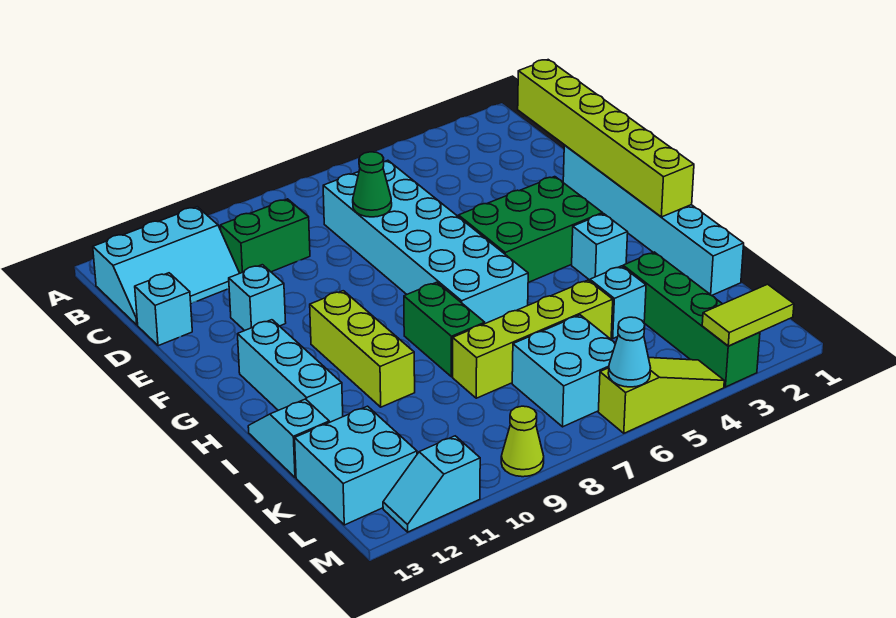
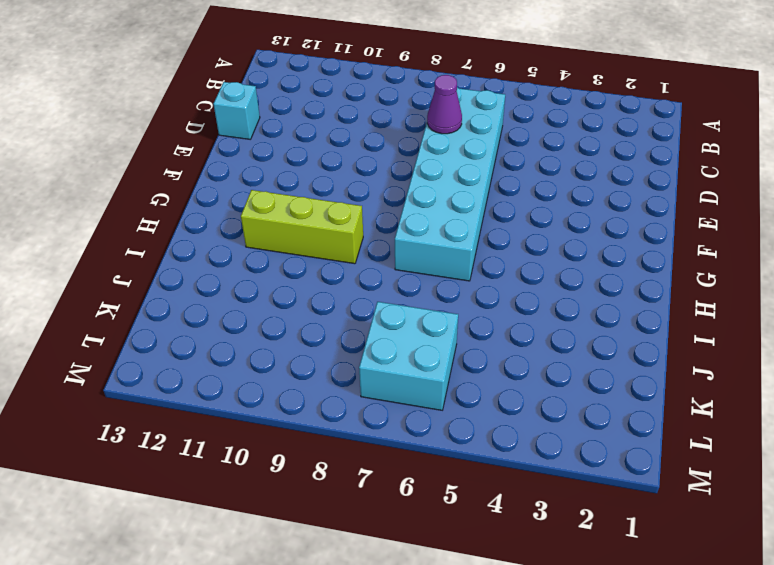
purple cone D7 level 2 -> green cone D7 level 2
lime brick H9:H11 level 1 -> lime brick G10:I10 level 1
none -> cyan slope B11:C13 level 1 top B
none -> green brick C9:C10 level 1
none -> cyan brick E1:J1 level 1

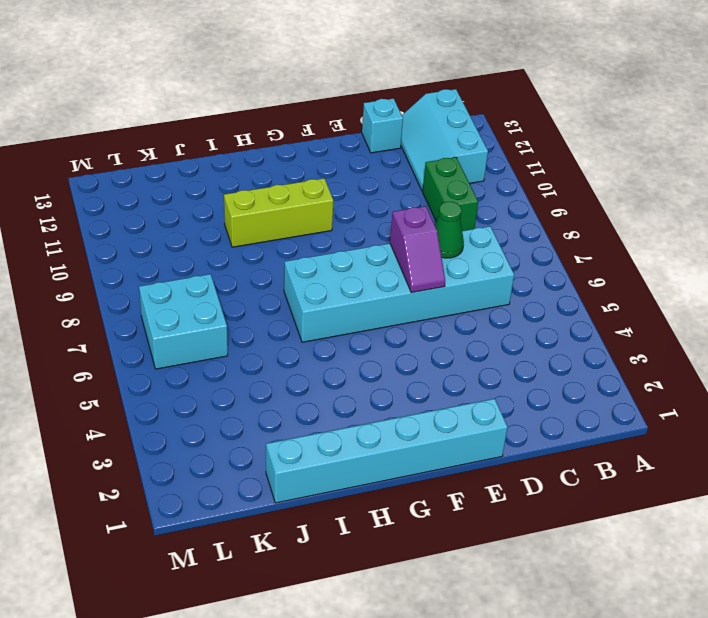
purple slope E6:E7 level 2 top 7 -> none
none -> cyan brick E11 level 1
none -> green brick F3:G5 level 1
none -> cyan brick G12:I12 level 1

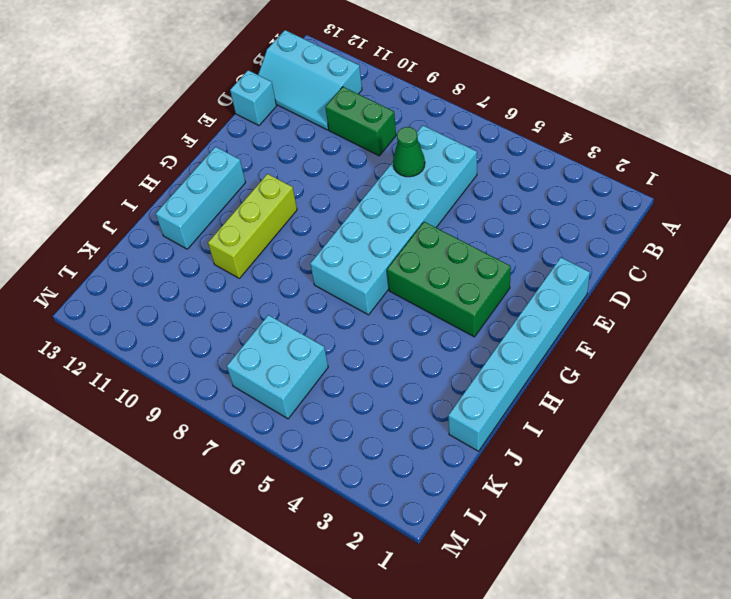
none -> cyan brick E11 level 1
none -> cyan brick H3 level 1
none -> green brick H8:I8 level 1

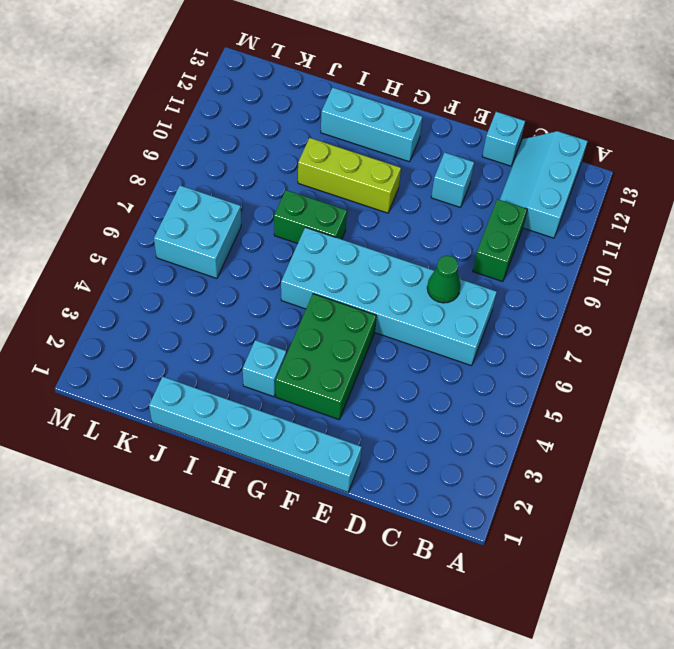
none -> cyan slope I13:J13 level 1 top J
none -> green brick J3:M3 level 1
none -> cyan brick J4 level 1

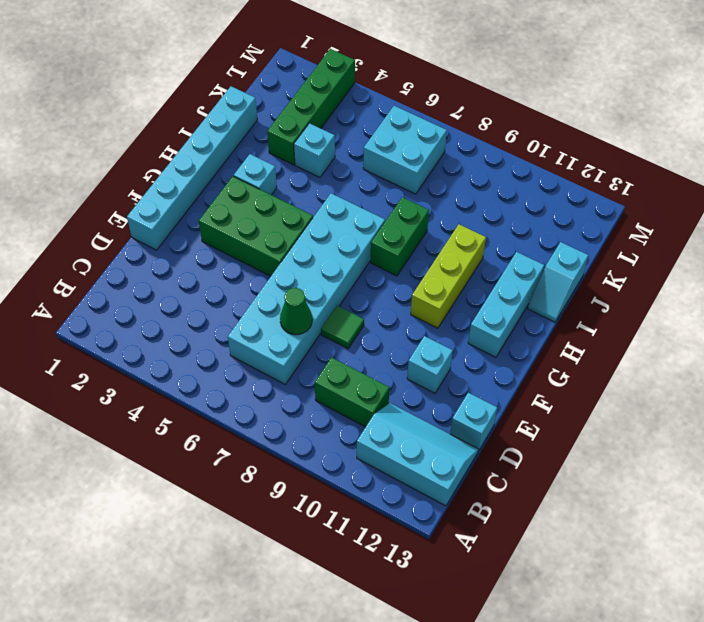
green tile E8 level 1 -> none
none -> lime brick J5:J8 level 1
none -> cyan brick K12:L13 level 1
none -> lime slope M4:M6 level 1 top 6

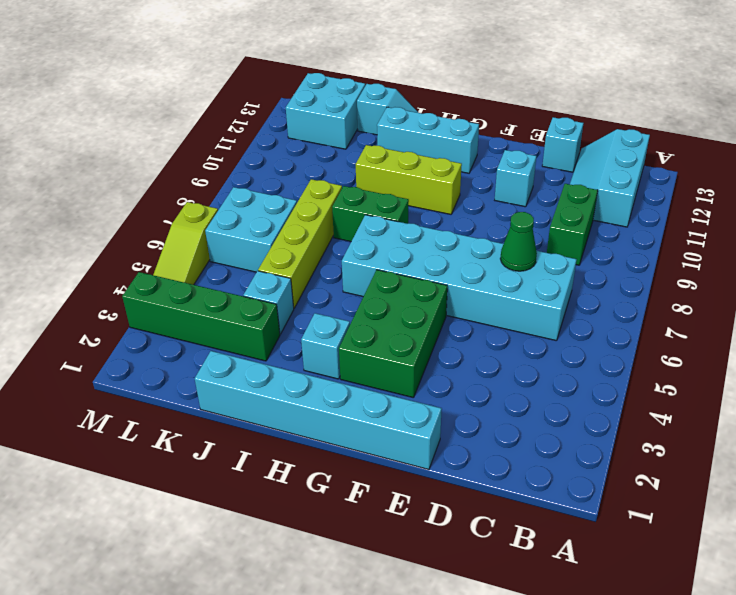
none -> lime cone M9 level 1
none -> cyan slope M11:M12 level 1 top 11
none -> lime brick C1:H1 level 2

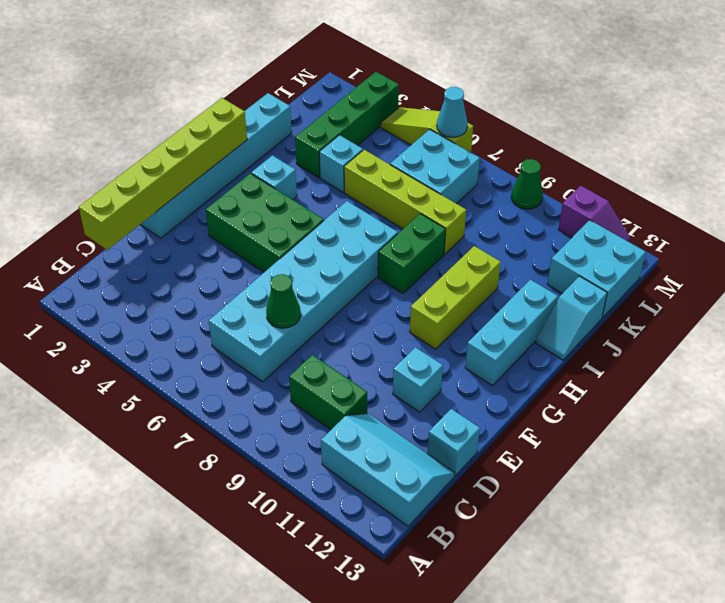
green cone M9 level 1 -> lime cone M9 level 1
purple slope M11:M12 level 1 top 11 -> cyan slope M11:M12 level 1 top 11
none -> lime tile M2:M3 level 2

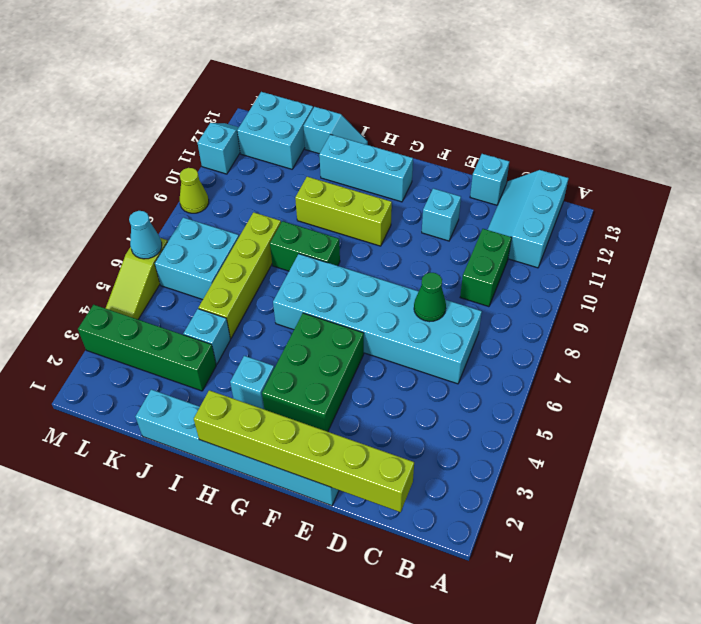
none -> lime tile M2:M3 level 2

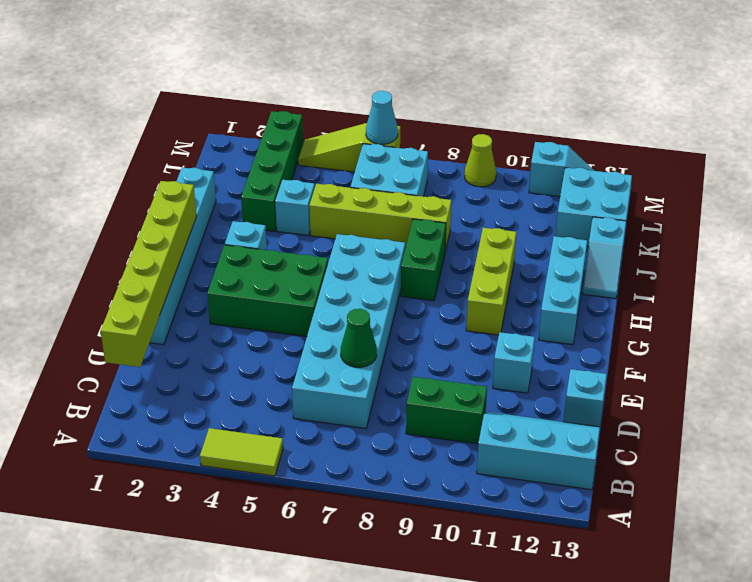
lime tile A4:A5 level 1 -> lime tile M2:M3 level 2

